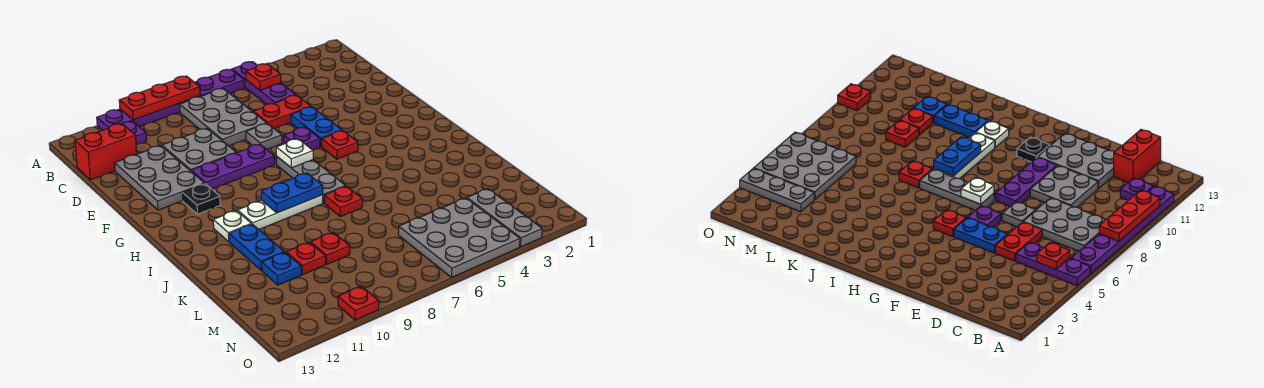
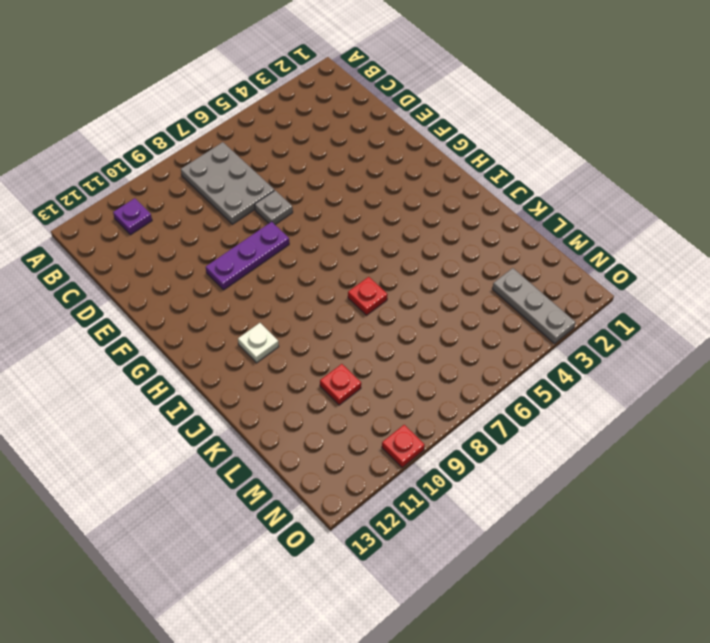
none -> purple plate A5:C5 level 1
none -> purple plate A6:A11 level 1
none -> red brick C12:C13 level 1

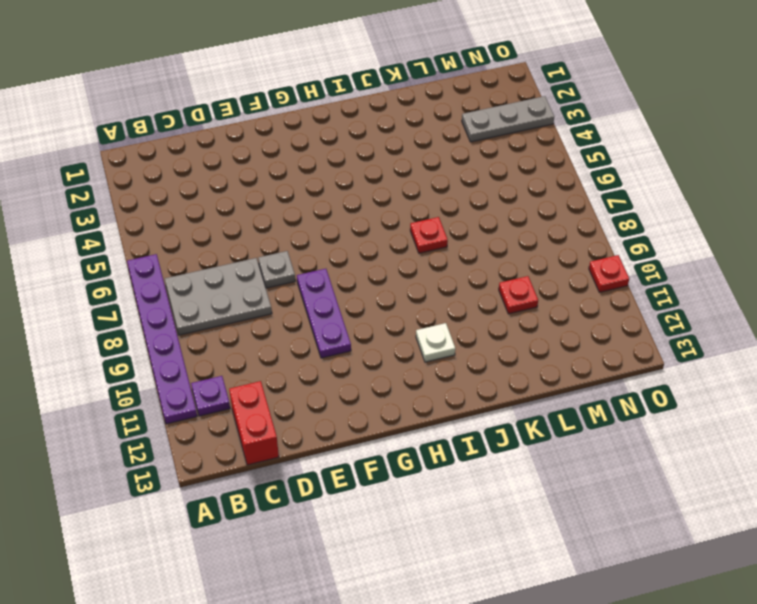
none -> purple plate A5:C5 level 1
none -> red plate D5:D6 level 1
none -> grey plate D9:E10 level 1

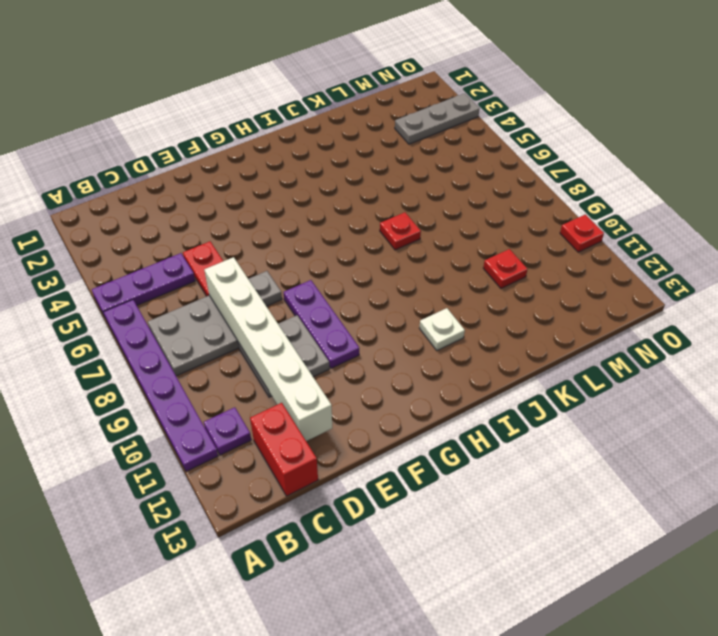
white brick D7:D12 level 2 -> none
none -> grey plate D11:F12 level 1
none -> blue plate E5:F5 level 1
none -> purple plate F6 level 1

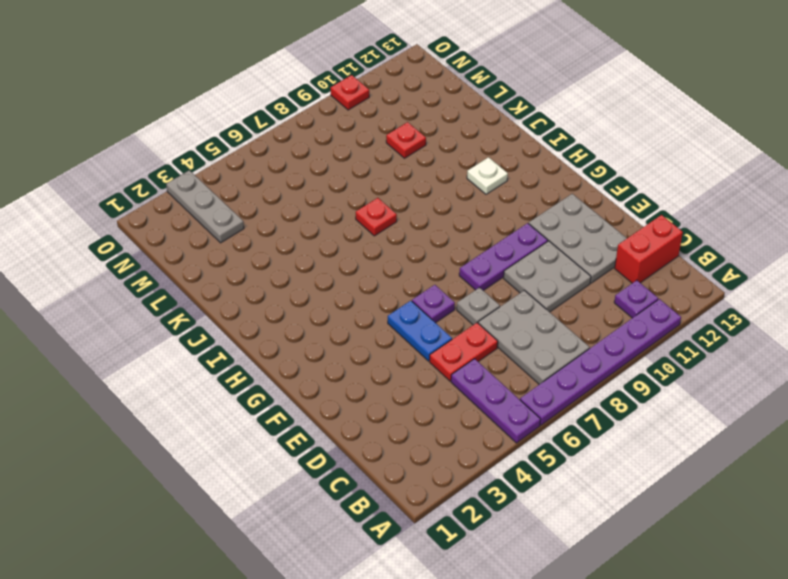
none -> red plate G5 level 1
none -> grey plate G7:I7 level 1
none -> black plate G11 level 1

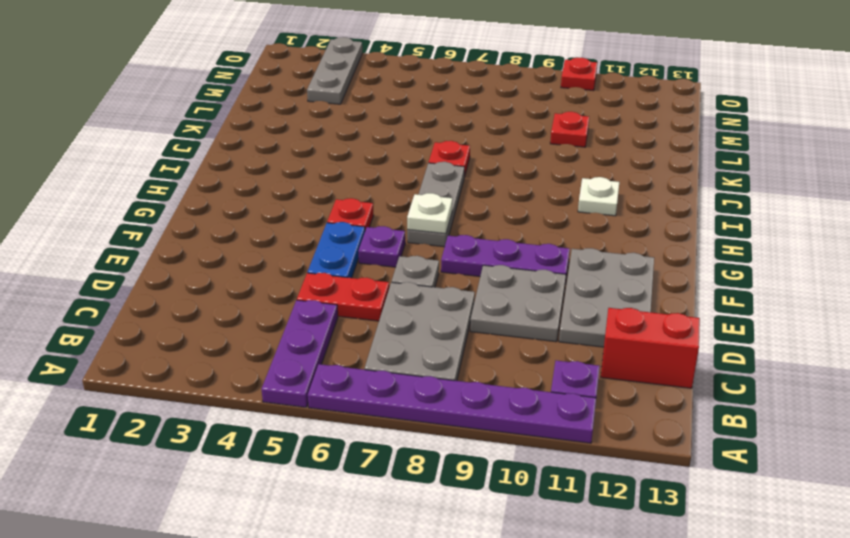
none -> black plate G11 level 1
none -> white plate I8:I10 level 1
none -> blue plate J11:K11 level 1

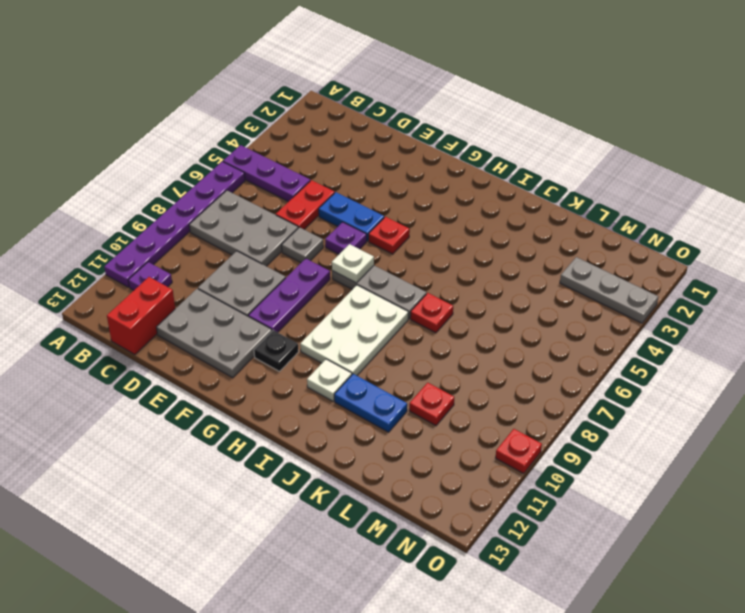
white plate H8:I10 level 1 -> white plate I8:I10 level 1
none -> red plate L9 level 1
none -> blue plate L11 level 1
none -> grey plate M4:O6 level 1

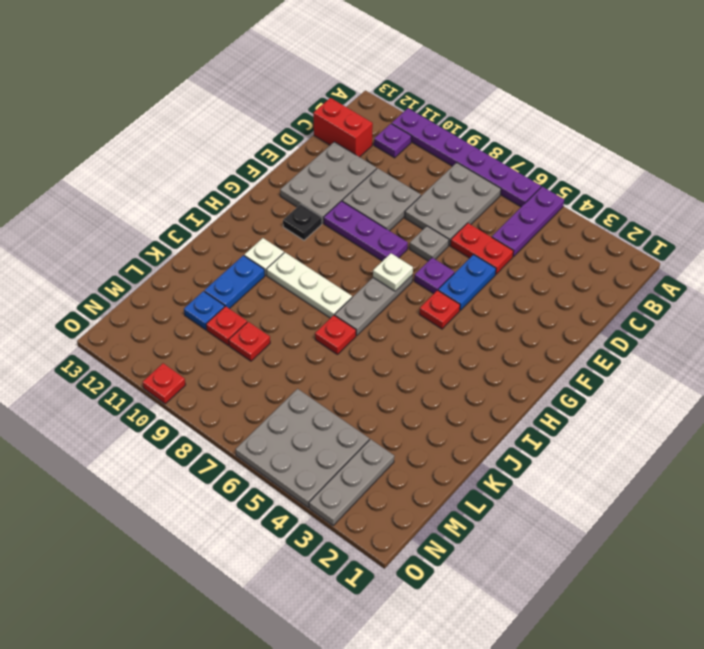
none -> red plate A8:A10 level 2
none -> red plate B5 level 2
none -> blue plate I8:I9 level 2

